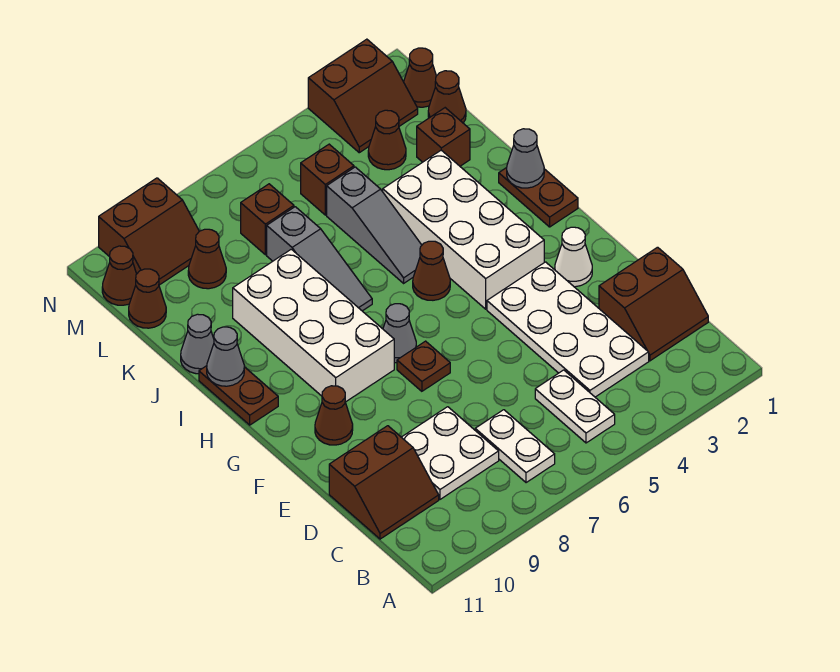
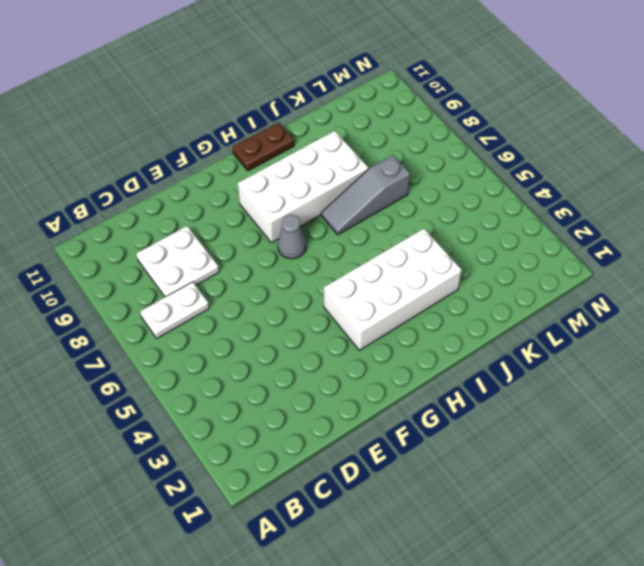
none -> white plate B5:C5 level 1
none -> brown slope C1:D2 level 1 top D
none -> white plate C3:F4 level 1
none -> brown slope C10:D11 level 1 top D

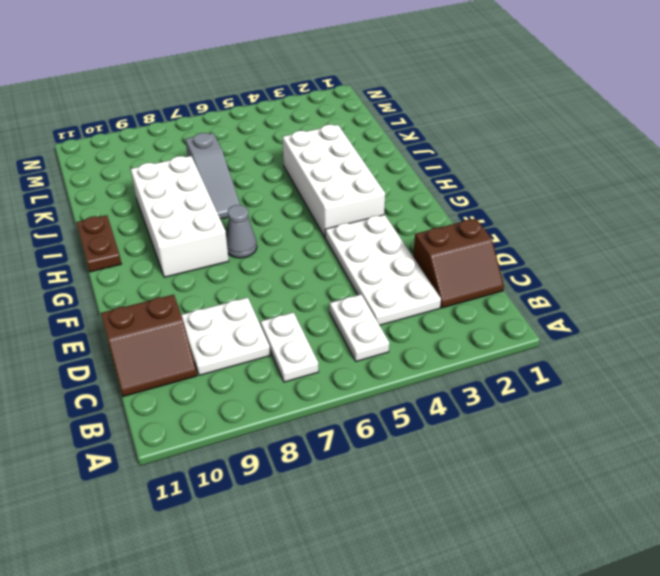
none -> white cone F2 level 1
none -> brown plate F7 level 1
none -> brown cone F10 level 1
none -> brown plate H1:I1 level 1

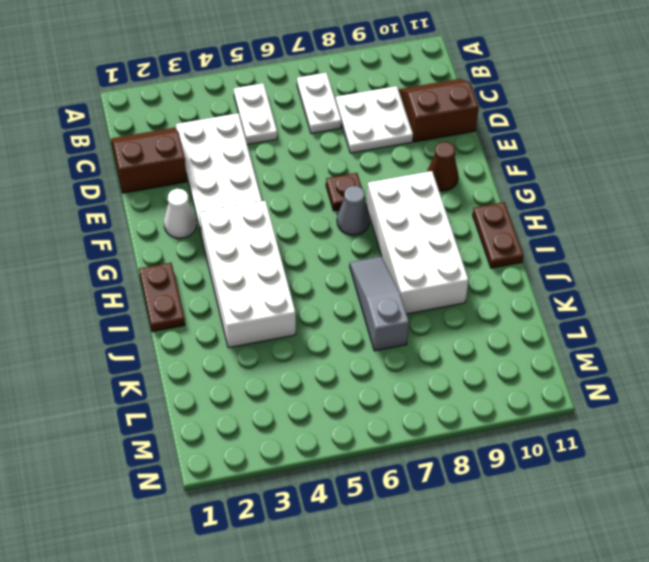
none -> brown cone H5 level 1
none -> grey slope I5:K5 level 1 top K
none -> grey cone J11 level 1
none -> brown brick K2 level 1

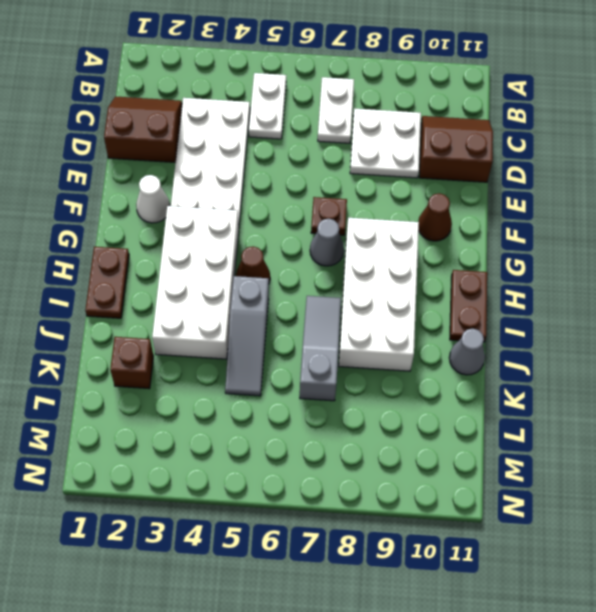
grey slope I5:K5 level 1 top I -> grey slope I5:K5 level 1 top K
none -> brown cone L1 level 1
none -> brown cone L3 level 1
none -> brown brick L5 level 1
none -> brown brick L7 level 1

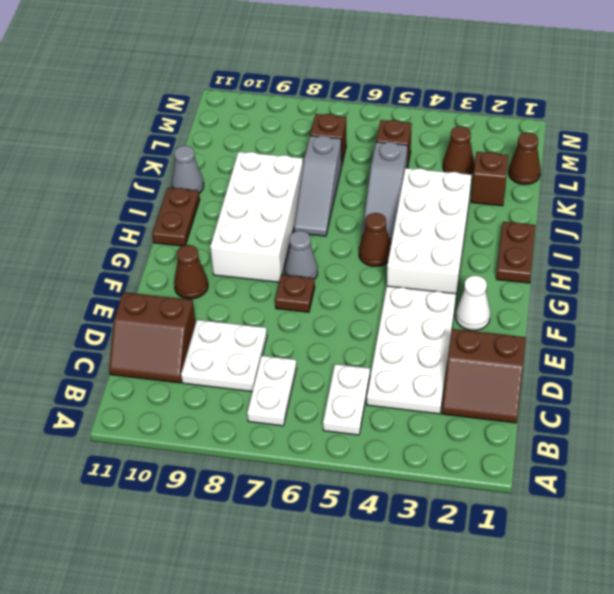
none -> brown cone L9 level 1
none -> brown cone L11 level 1
none -> brown cone M1 level 1
none -> brown slope M2:N3 level 1 top N

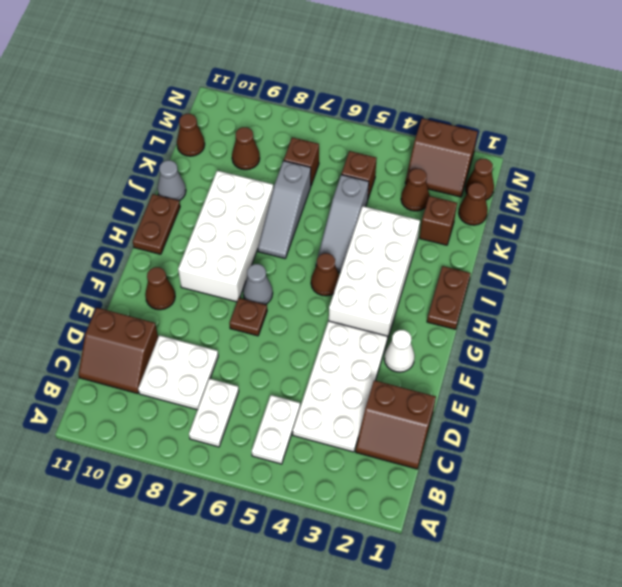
none -> brown slope M9:N10 level 1 top N
none -> brown cone M11 level 1
none -> grey cone I1 level 2
none -> grey cone I11 level 2

